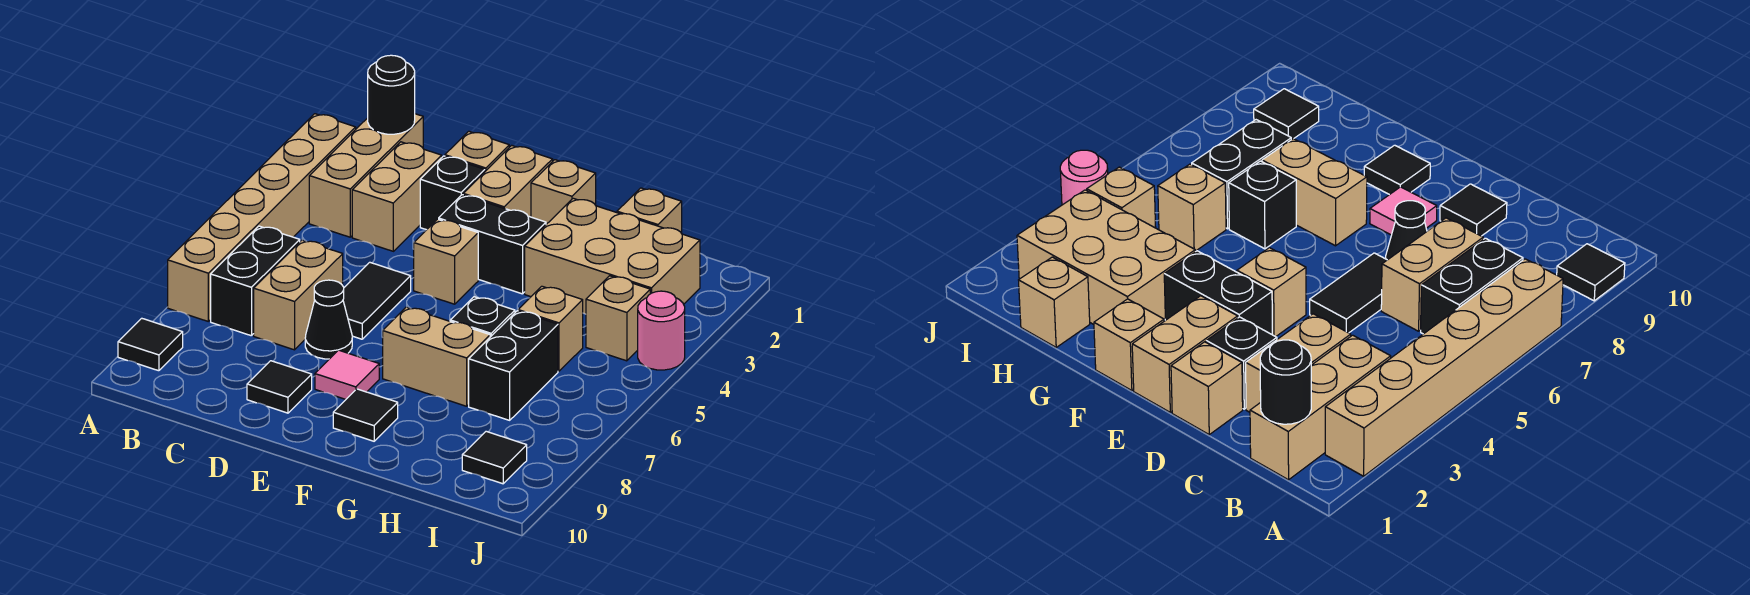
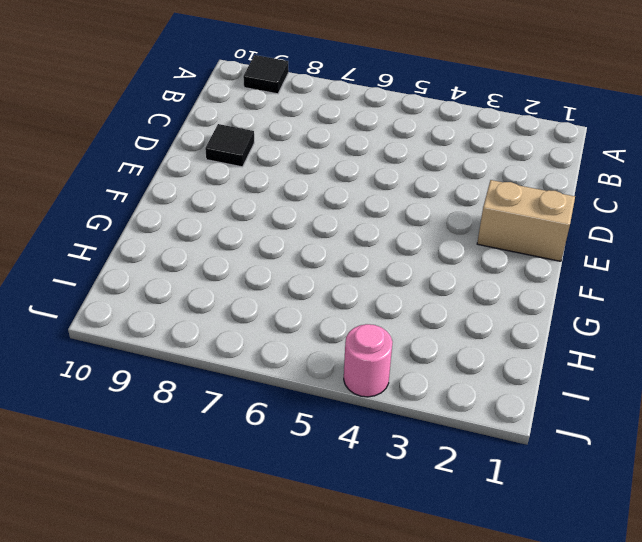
none -> tan brick A2:A7 level 1
none -> tan brick B1:B3 level 1
none -> black brick B6:B7 level 1

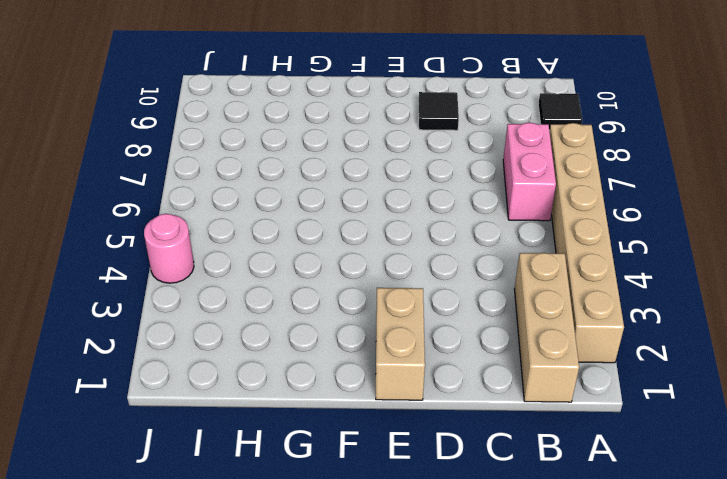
pink brick B6:B7 level 1 -> black brick B6:B7 level 1
none -> tan brick C2:C3 level 1
none -> tan brick C6:C7 level 1
none -> tan brick D1 level 1

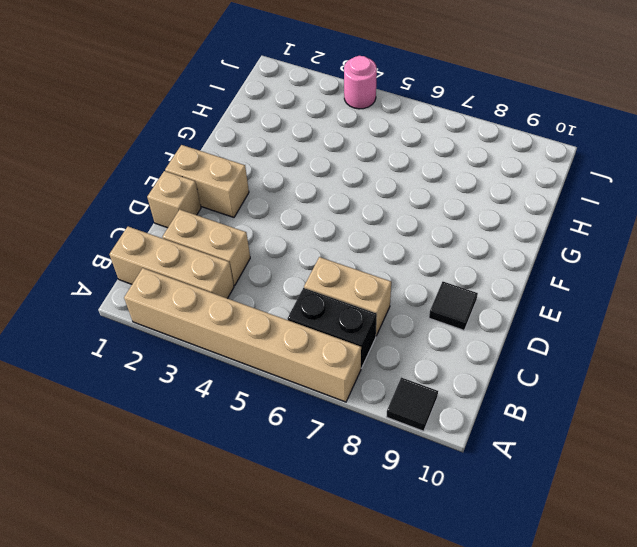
none -> black brick D2 level 1
none -> black tile D5:D6 level 1
none -> black cone D7 level 1

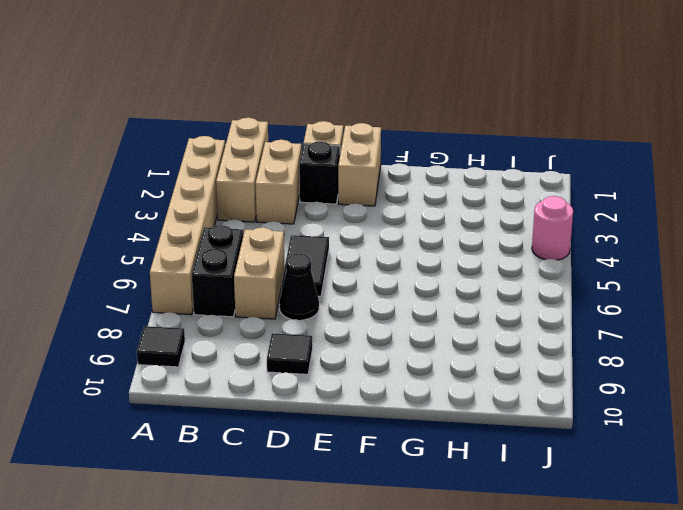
none -> black brick E3:F3 level 1
none -> tan brick E4 level 1
none -> pink tile E8 level 1

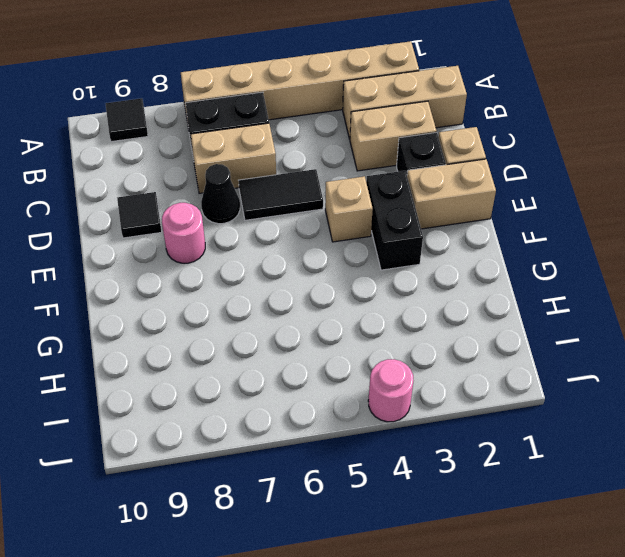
pink round brick E8 level 1 -> pink tile E8 level 1
none -> tan brick F1 level 1
none -> tan brick F7:G7 level 1
none -> black tile F9 level 1

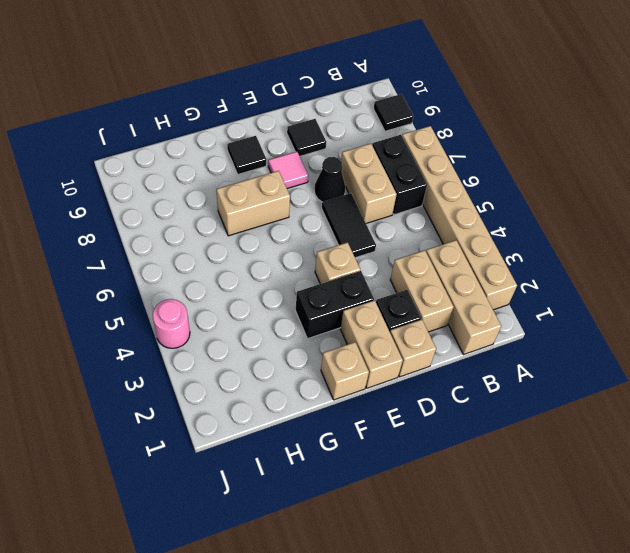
none -> tan brick G2:I3 level 1
none -> black brick G6 level 1
none -> tan brick H1 level 1

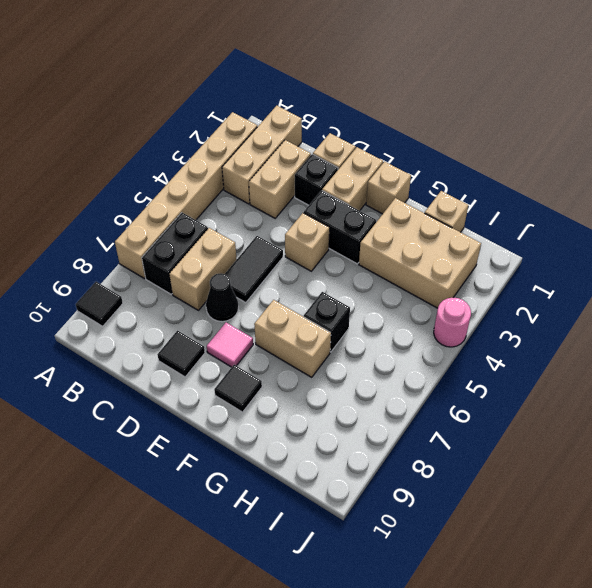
none -> tan brick H5 level 1
none -> black brick H6:H7 level 1
none -> tan brick I4 level 1

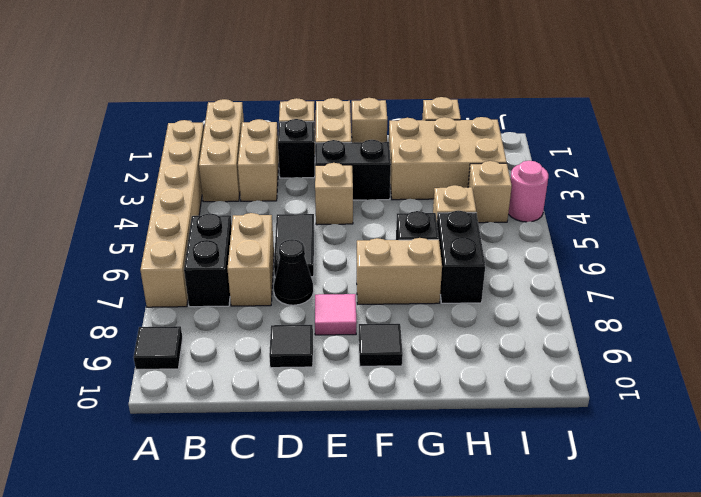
none -> black tile I9 level 1
none -> black round brick B1 level 2

